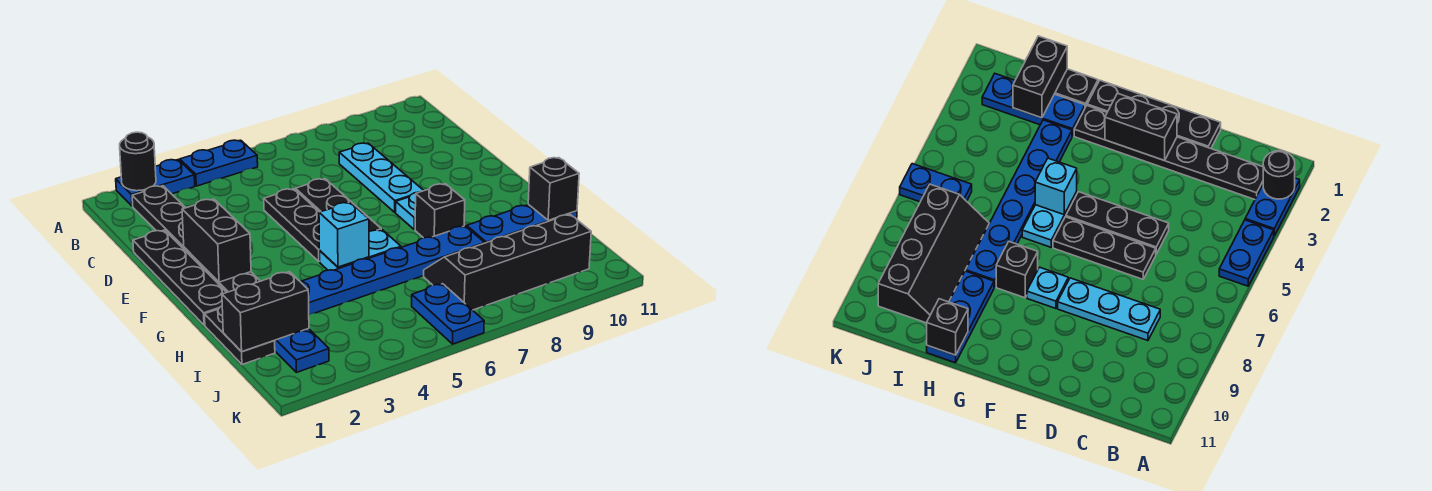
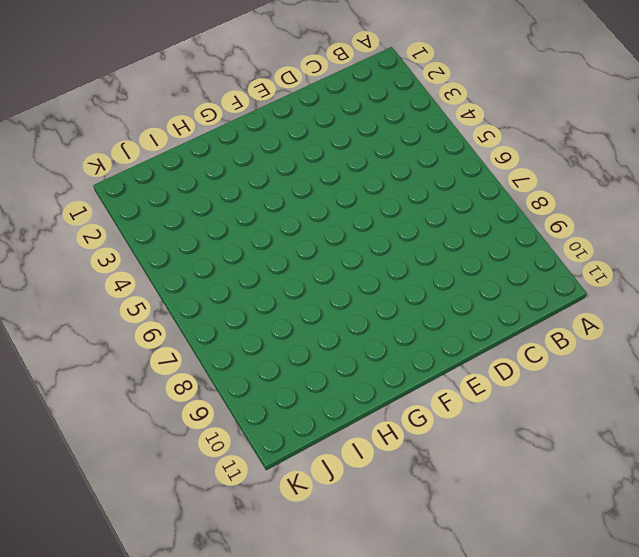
none -> blue plate A2:A3 level 1
none -> blue plate A4:A5 level 1
none -> black plate B2:G2 level 1

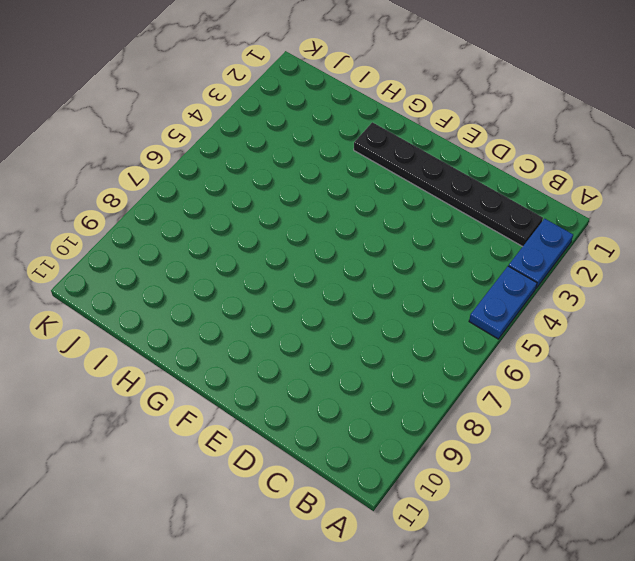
none -> cyan plate C8:E8 level 1
none -> black plate D1:G1 level 1
none -> black plate D5:F5 level 1

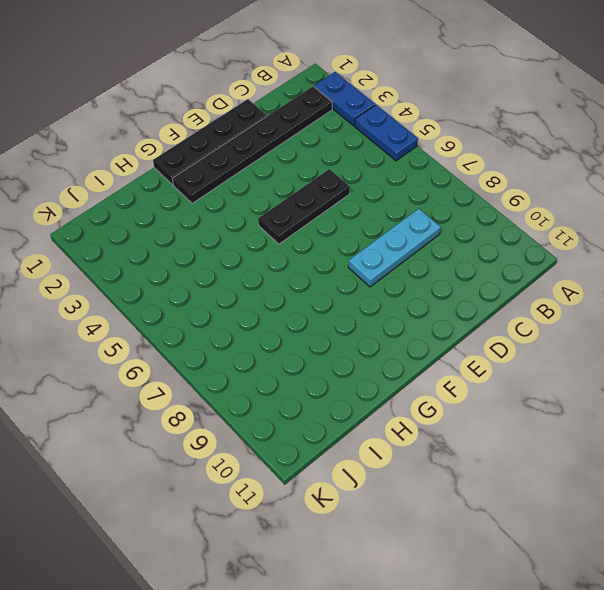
none -> black plate D6:F6 level 1
none -> cyan plate F8 level 1
none -> cyan plate G5:G6 level 1

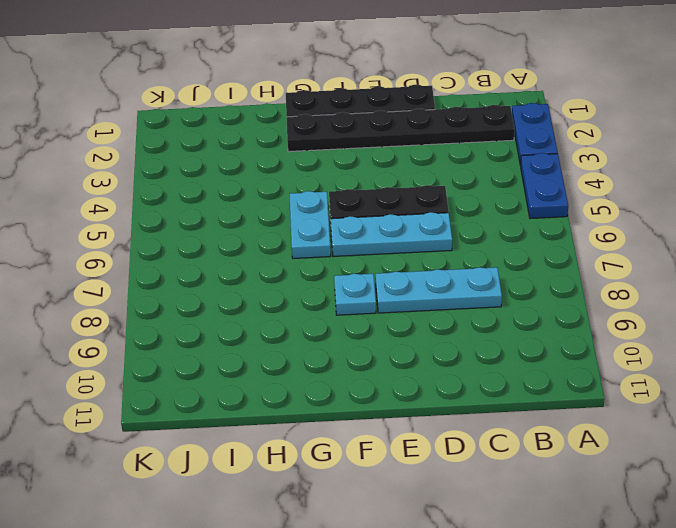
cyan plate D6:F6 level 1 -> black plate D6:F6 level 1
none -> black brick G8 level 1
none -> black plate H1:I1 level 1
none -> blue plate H2:J2 level 1

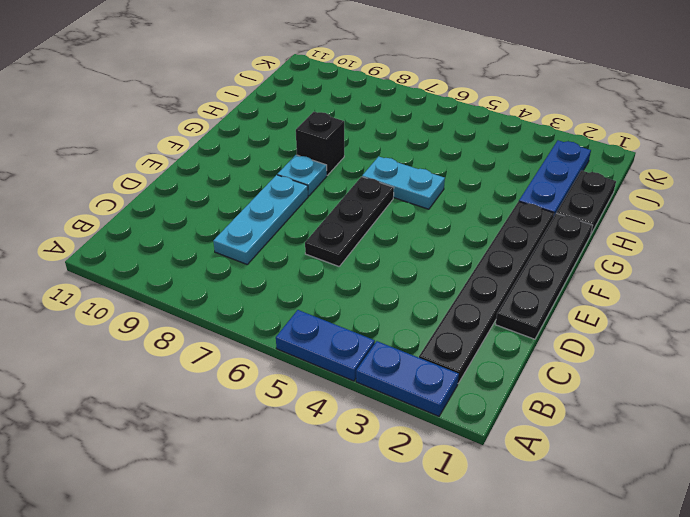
none -> black plate D5:F5 level 1
none -> blue plate H3:H8 level 1
none -> blue plate H9:H11 level 1

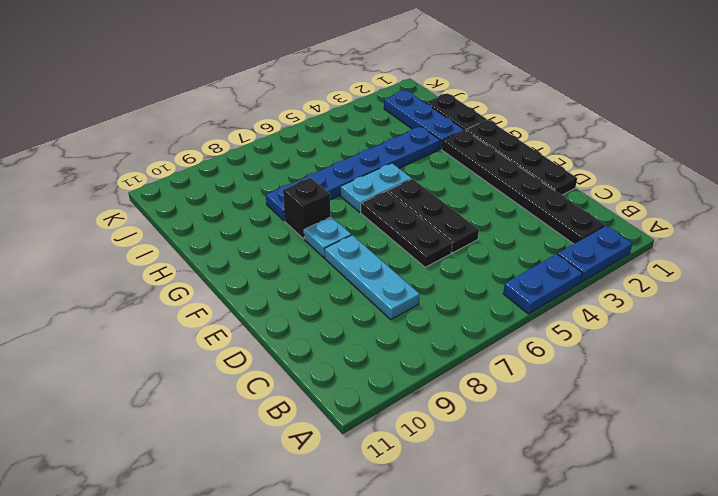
none -> blue plate H9:H11 level 1
none -> black slope I7:J10 level 1 top J
none -> blue plate J6:K6 level 1

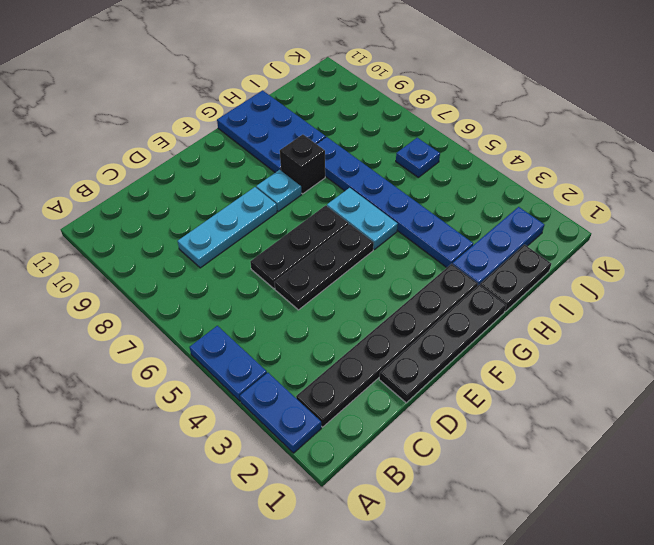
blue plate G9:H11 level 1 -> blue plate H9:H11 level 1
blue plate J6 level 1 -> blue plate J6:K6 level 1
none -> black slope I7:J10 level 1 top J
none -> black round brick A2 level 2
none -> black brick E2:F2 level 2

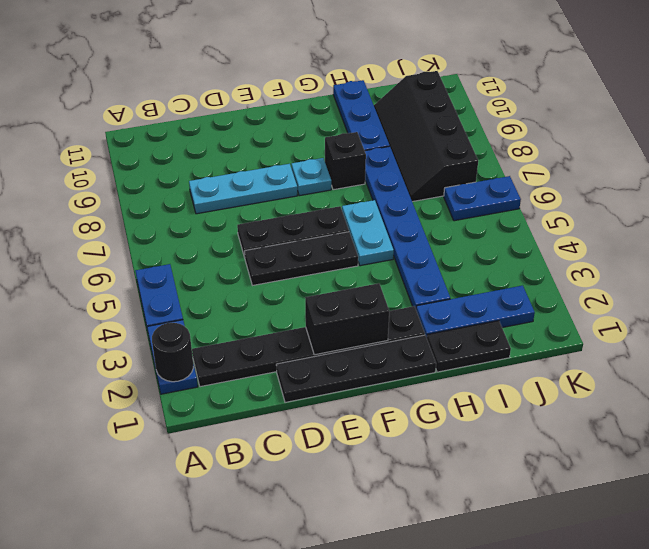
none -> cyan brick G5 level 2
none -> black brick H11 level 2
none -> black brick I1:I2 level 2

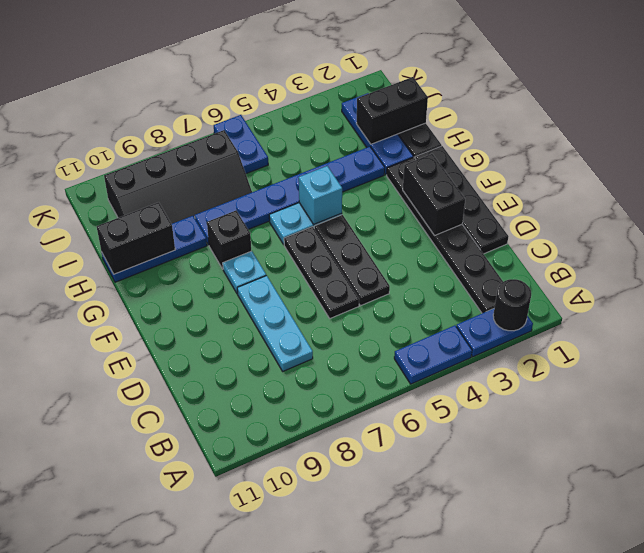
black brick H10:H11 level 2 -> black brick H11 level 2

